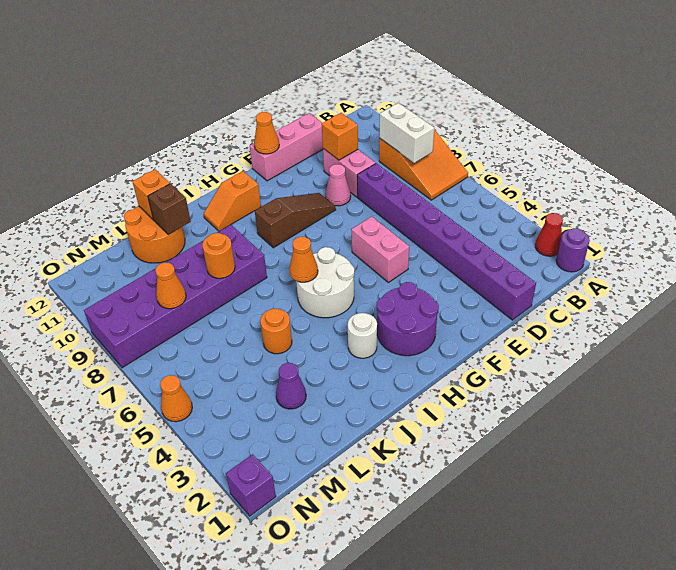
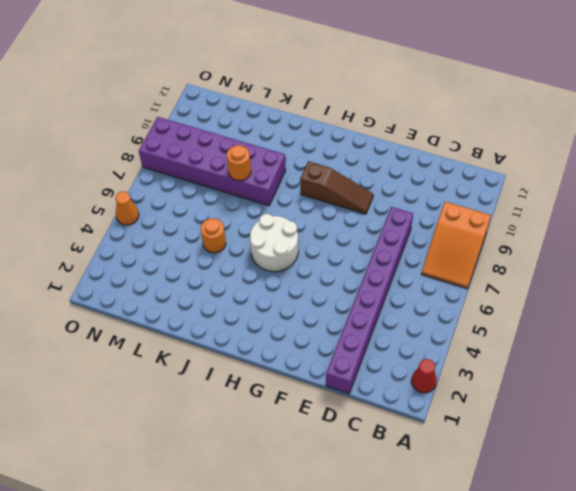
none -> purple round brick A1 level 1
none -> pink brick D9:D10 level 1
none -> pink brick D12:F12 level 1

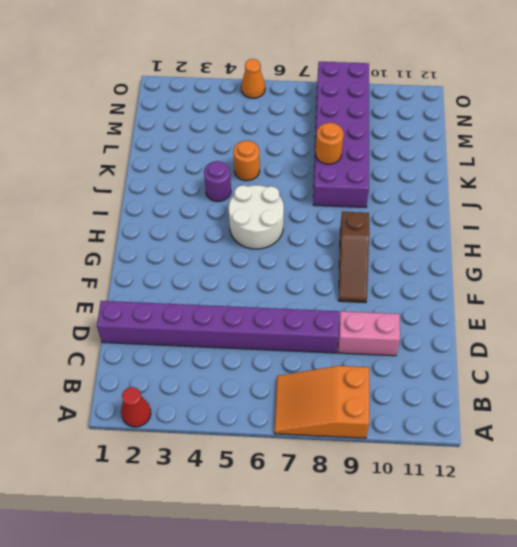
purple round brick J4 level 1 -> purple round brick A1 level 1
none -> pink brick D12:F12 level 1
none -> pink cone E9 level 1
none -> pink brick F5:F6 level 1

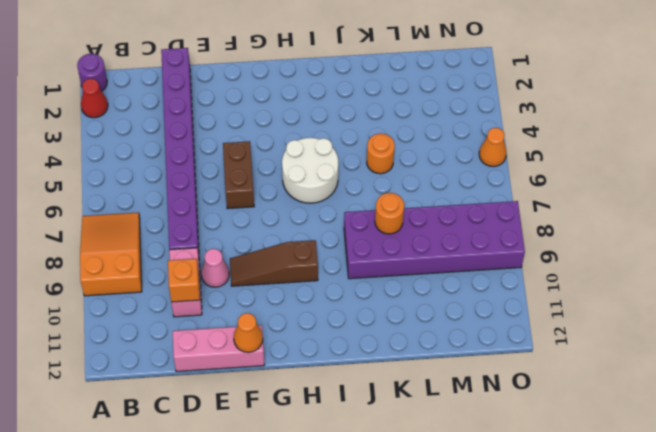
brown brick F5:F6 level 1 -> pink brick F5:F6 level 1
none -> purple round brick G2:H3 level 1
none -> orange slope H11:I11 level 1 top H
none -> white round brick I3 level 1

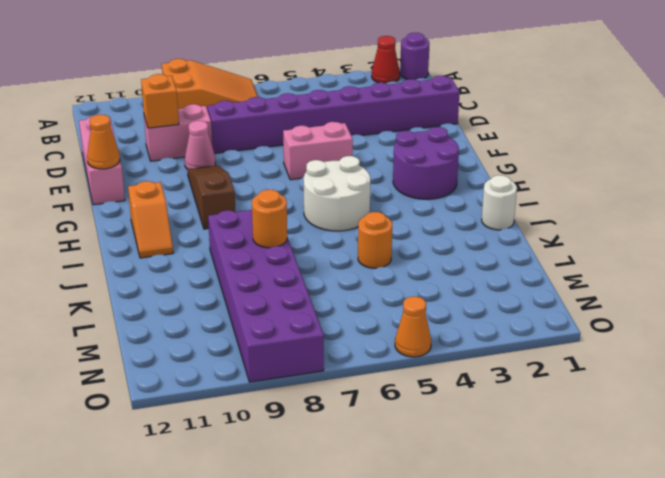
white round brick J1 level 1 -> white round brick I3 level 1
none -> orange round brick K11:L12 level 1
none -> purple cone L3 level 1
none -> purple brick O1 level 1

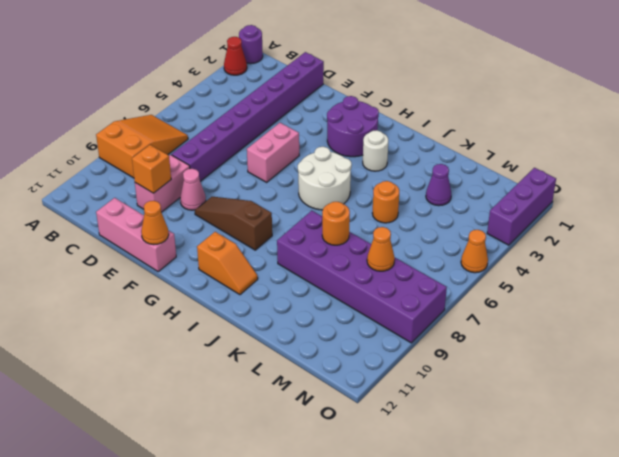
purple brick O1:O3 level 1 -> purple brick O1 level 1
none -> orange round brick K11:L12 level 1
none -> white brick B8:B9 level 2
none -> orange cone I6 level 2

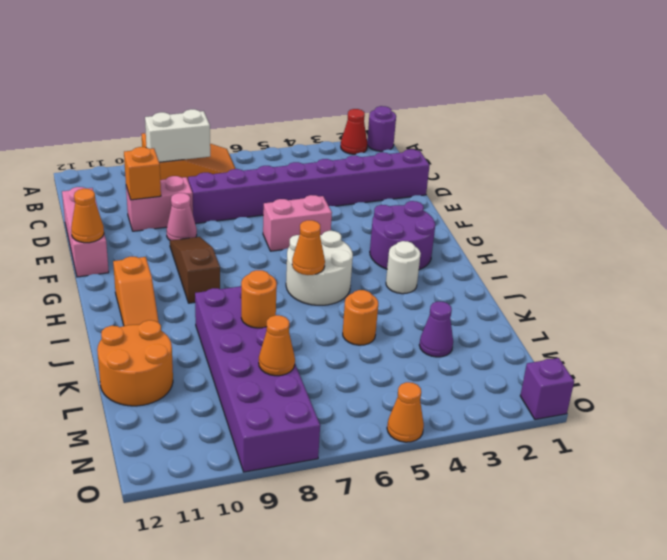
none -> brown brick K11 level 2
none -> orange brick K12 level 2

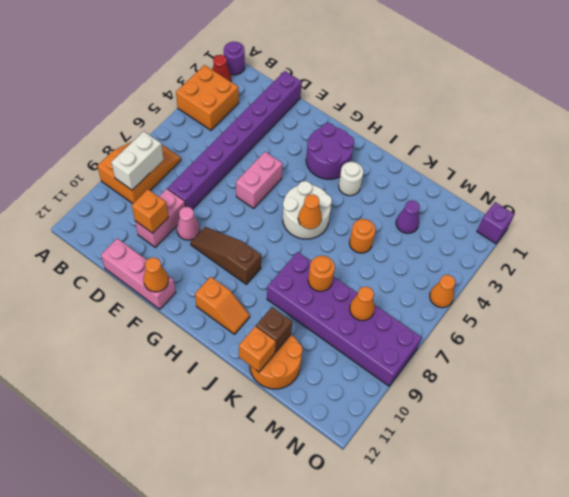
orange brick A3:B4 level 1 -> none

